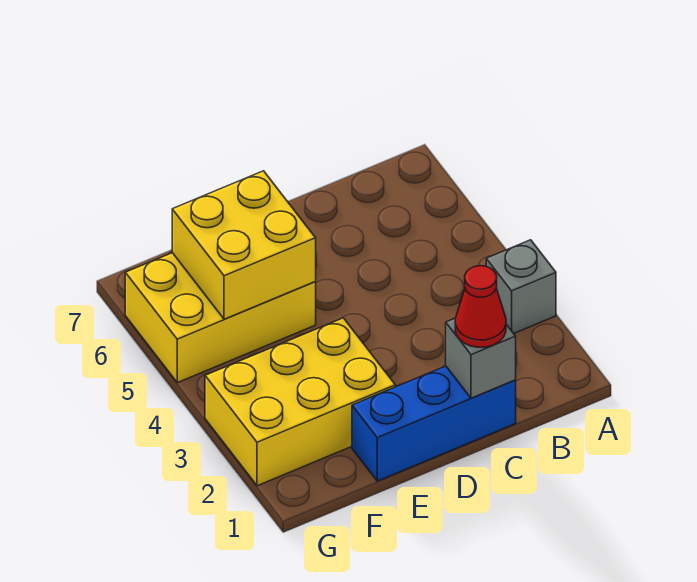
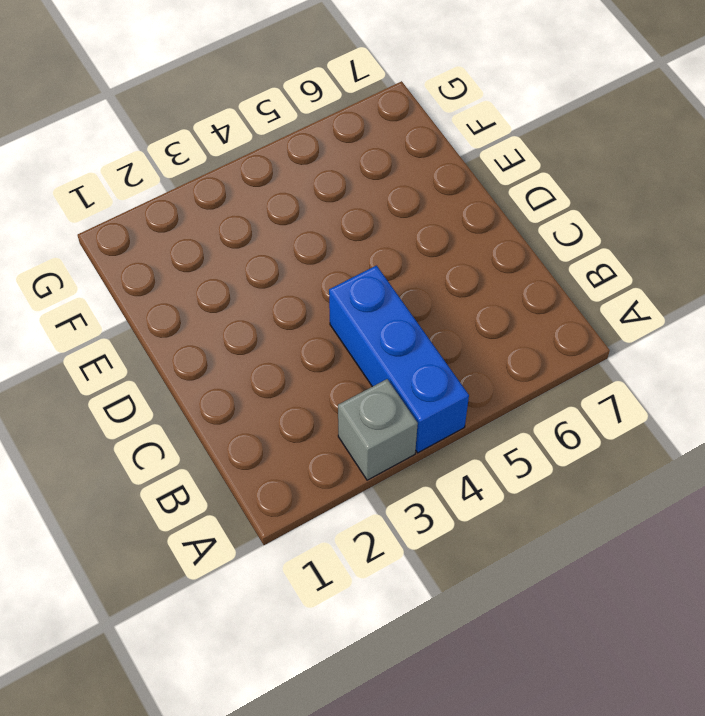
blue brick A4:C4 level 1 -> blue brick C1:E1 level 1
none -> yellow brick E2:G3 level 1
none -> yellow brick E5:G6 level 1

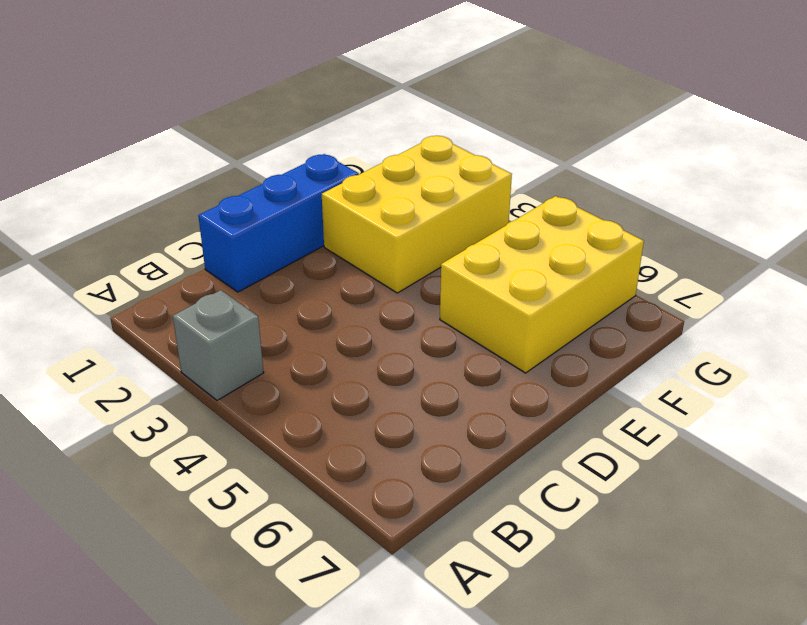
none -> grey brick C1 level 2
none -> yellow brick E5:F6 level 2

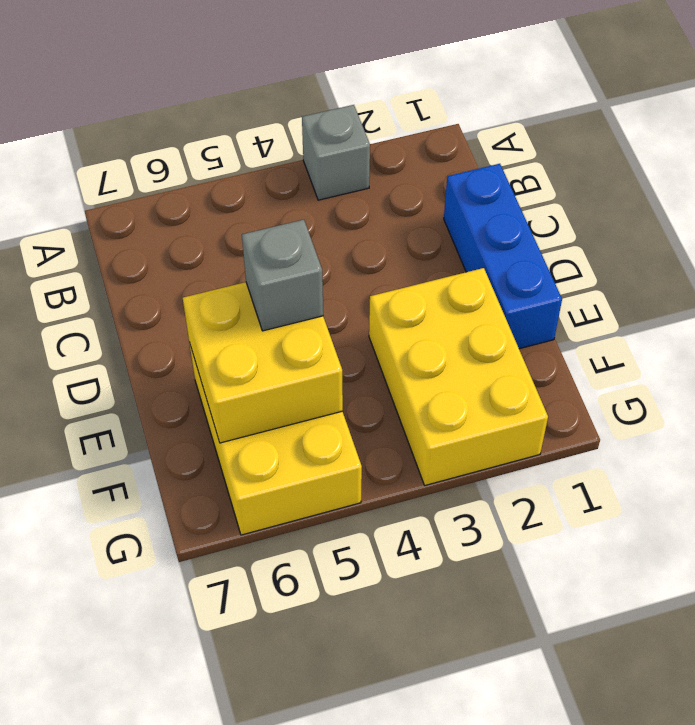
grey brick E5 level 3 -> grey brick C1 level 2
none -> red cone C1 level 3

